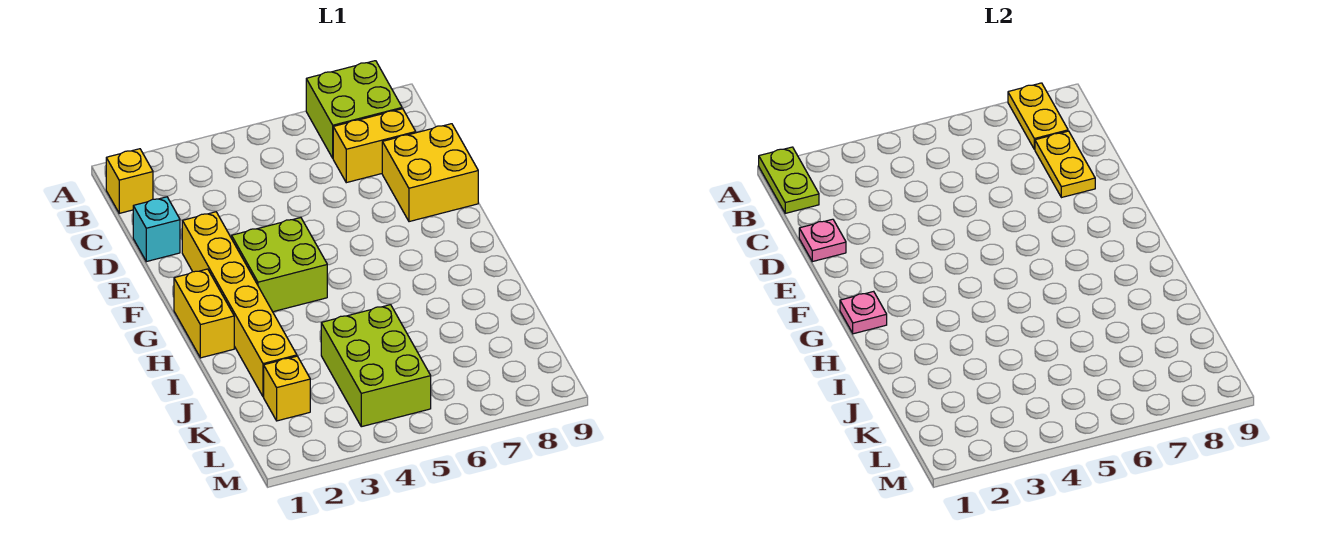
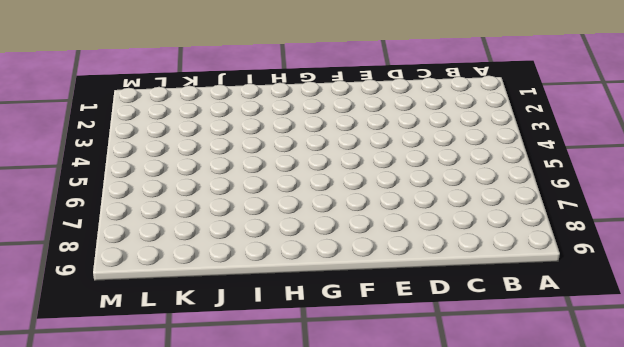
none -> lime brick A7:B8 level 1
none -> yellow brick B1 level 1
none -> yellow brick C7:C8 level 1

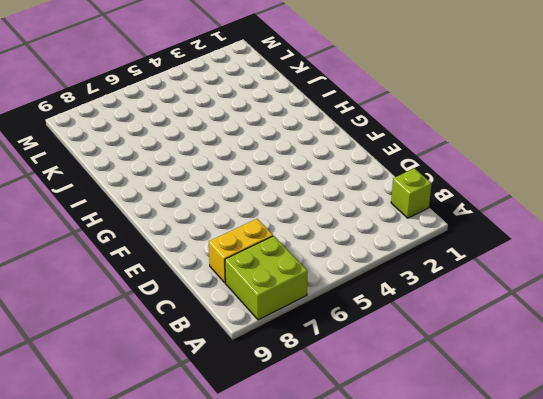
lime brick B1 level 1 -> yellow brick B1 level 1
none -> cyan brick D1 level 1
none -> yellow brick D8:E9 level 1
none -> yellow brick E2:J2 level 1

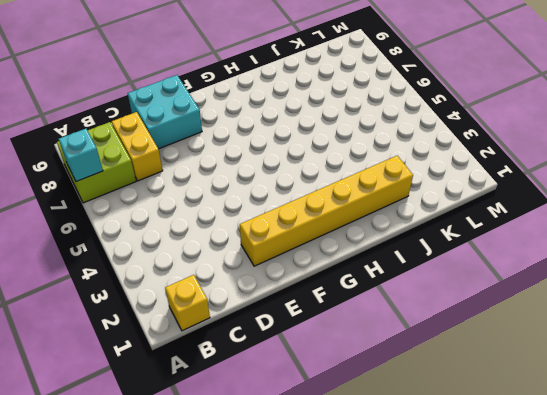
cyan brick A7 level 2 -> cyan brick D1 level 1
cyan brick D8:E9 level 1 -> yellow brick D8:E9 level 1
none -> lime brick F3:G4 level 1
none -> yellow brick G1:H1 level 1
none -> lime brick J4:L5 level 1

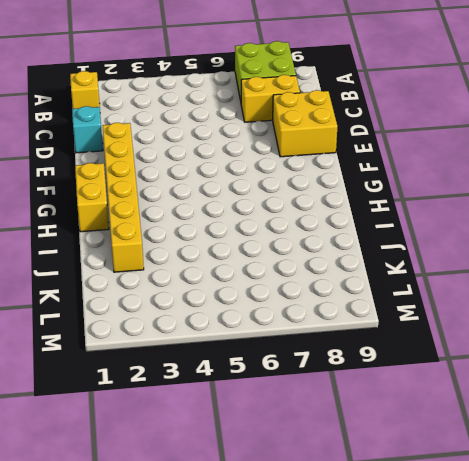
none -> lime brick F3:G4 level 1
none -> lime brick J4:L5 level 1
none -> yellow brick K2 level 1

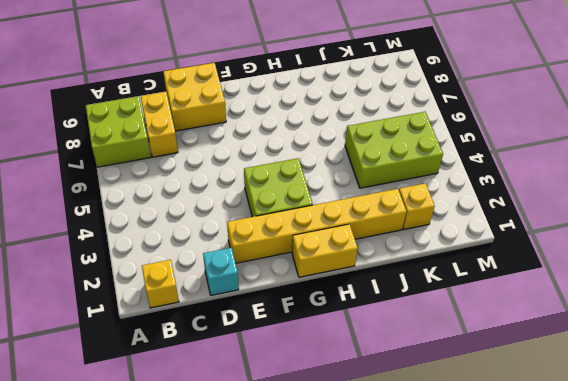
none -> lime plate A1:B1 level 2
none -> yellow plate A8:B8 level 2
none -> yellow plate C8:D8 level 2

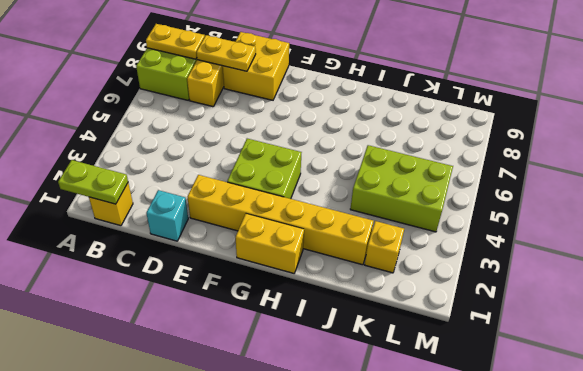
none -> pink plate D1 level 2
none -> pink plate G1 level 2

